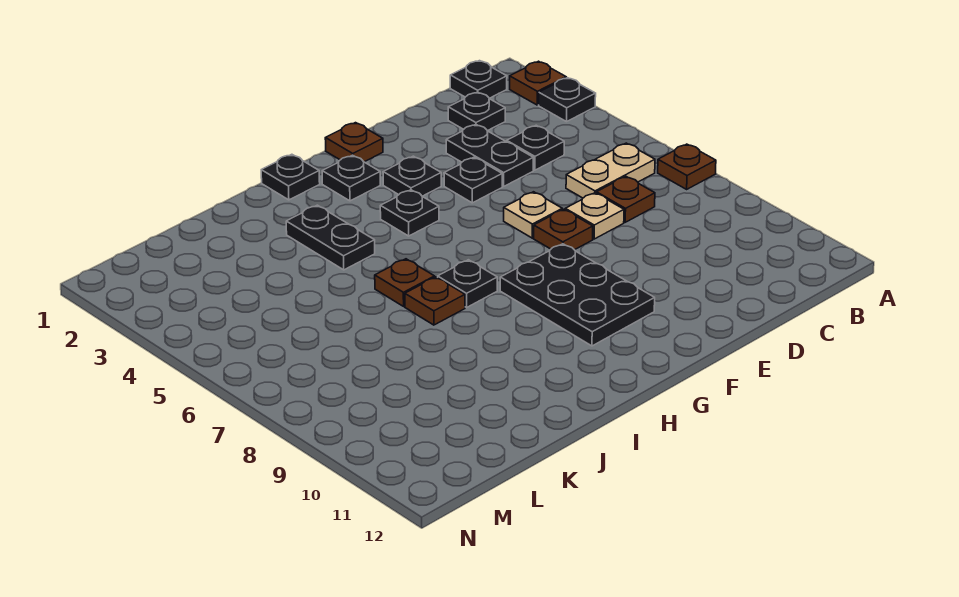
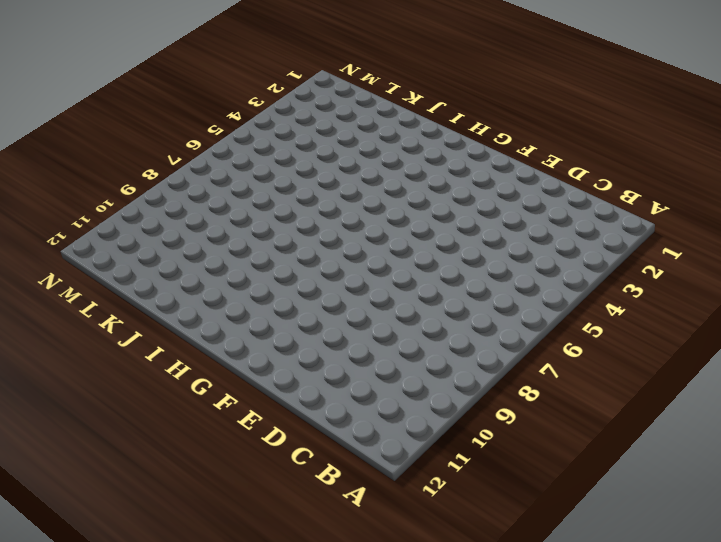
none -> brown plate A2 level 1
none -> black plate A3 level 1
none -> brown plate A7 level 1

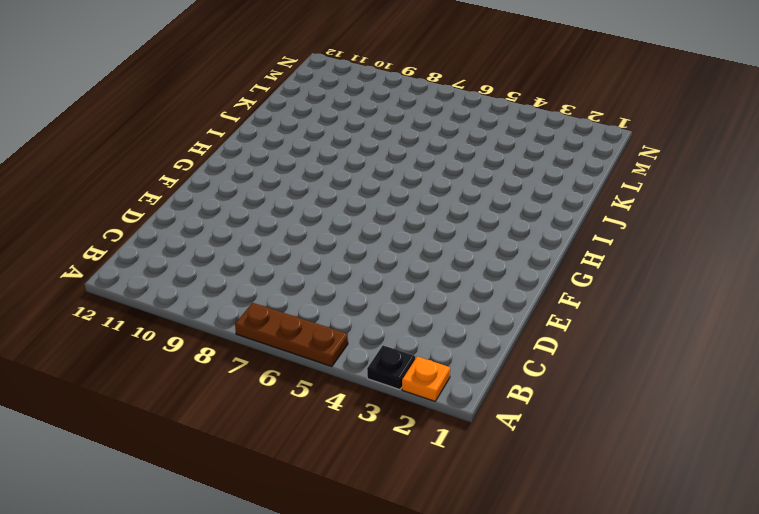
orange plate A2 level 1 -> brown plate A2 level 1
brown plate A5:A7 level 1 -> brown plate A7 level 1
none -> black plate B1 level 1
none -> tan plate B6:C6 level 1
none -> black plate C2 level 1

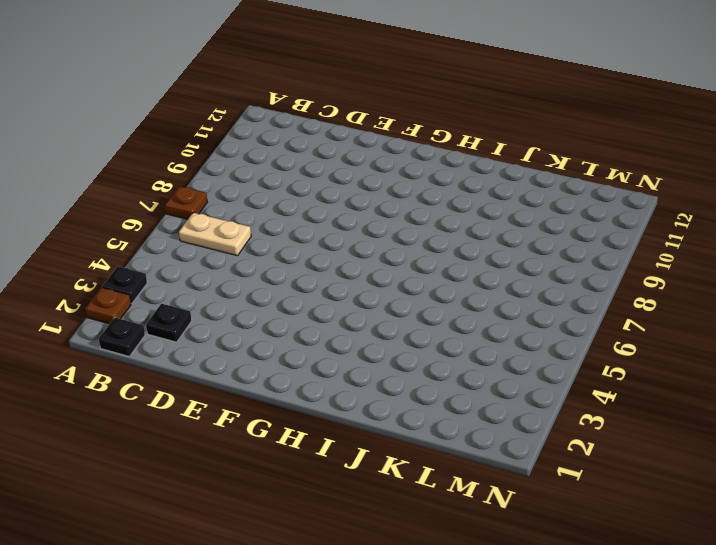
none -> black plate C4 level 1
none -> brown plate C7 level 1
none -> black plate D3:D4 level 1

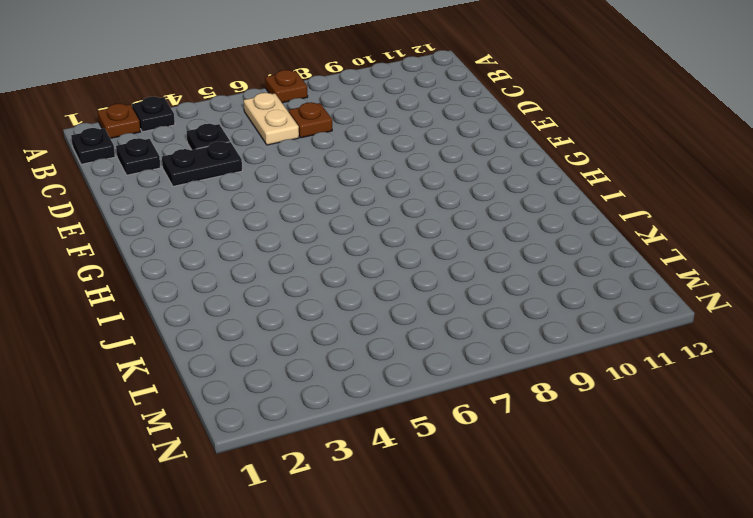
none -> tan plate D7 level 1
none -> black plate E4 level 1
none -> tan plate E6 level 1

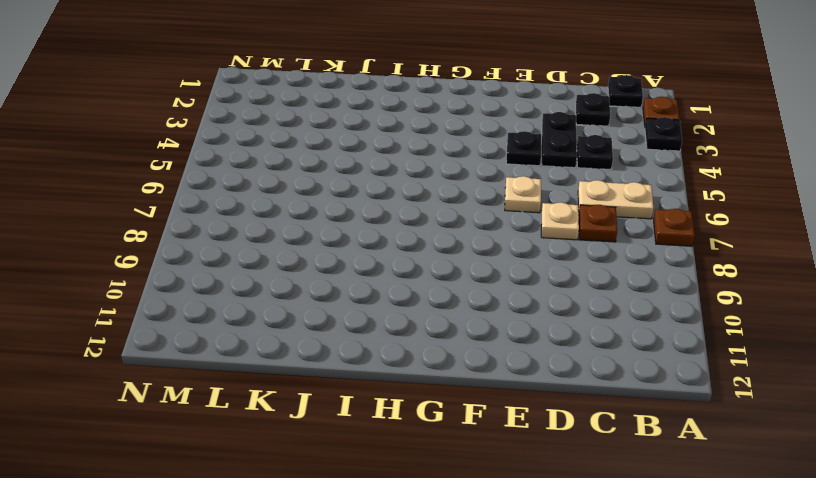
none -> brown plate E7 level 1
none -> brown plate F1 level 1
none -> black plate F3 level 1

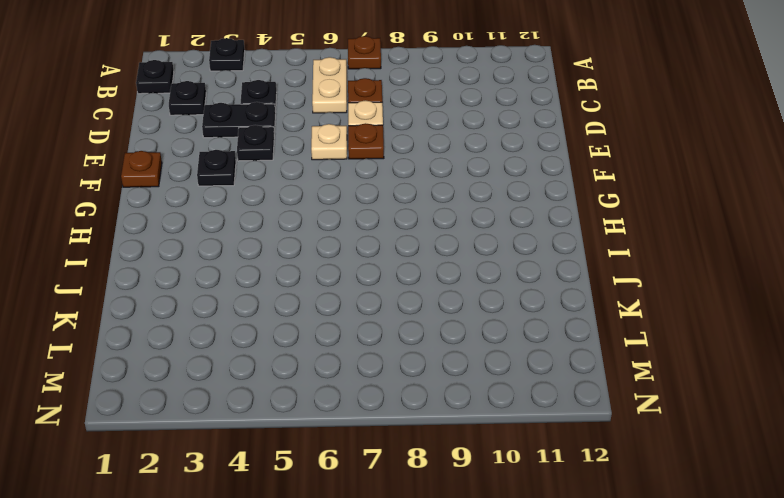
none -> brown plate A2 level 1
none -> black plate F8:G10 level 1
none -> black plate G2 level 1

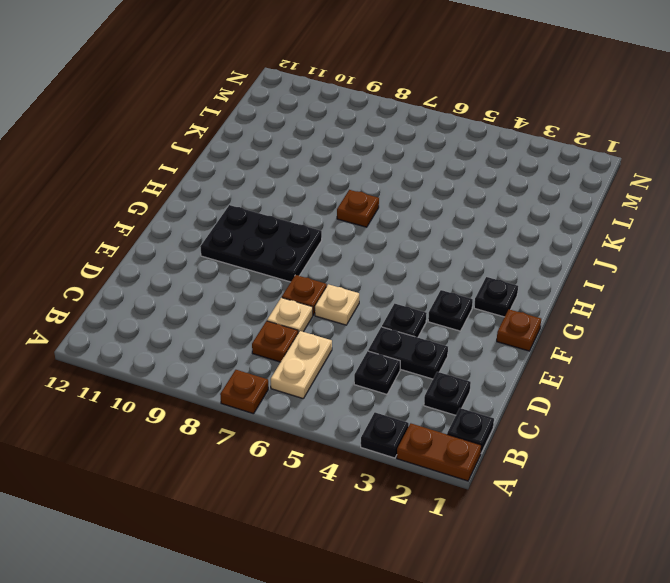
brown plate A1:A2 level 1 -> brown plate A2 level 1
none -> black plate G4 level 1
none -> black plate H1 level 1
none -> black plate H7 level 1

